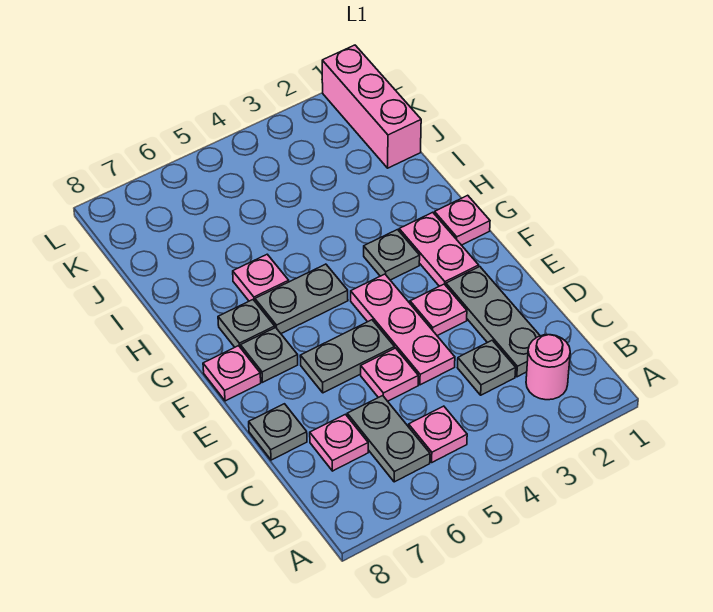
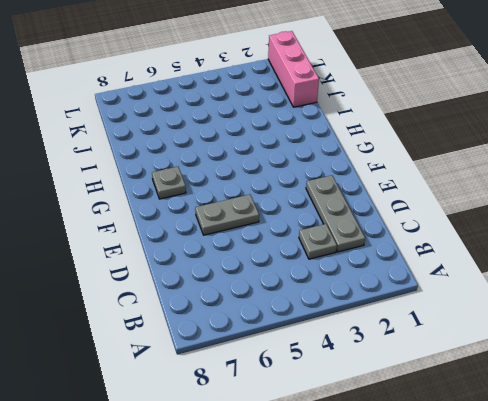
none -> pink round brick B2 level 1
none -> pink plate B5 level 1
none -> grey plate B6:C6 level 1

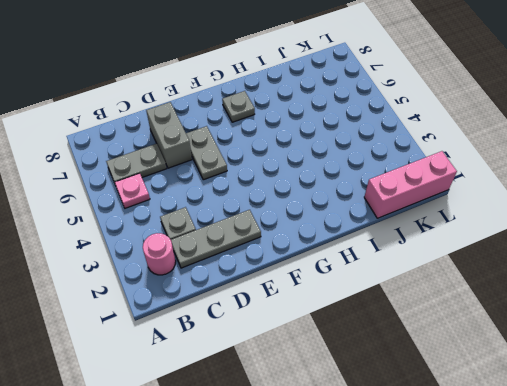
grey brick D6:D7 level 1 -> none
none -> pink plate C7 level 1
none -> pink plate D4:F4 level 1
none -> pink plate D5 level 1

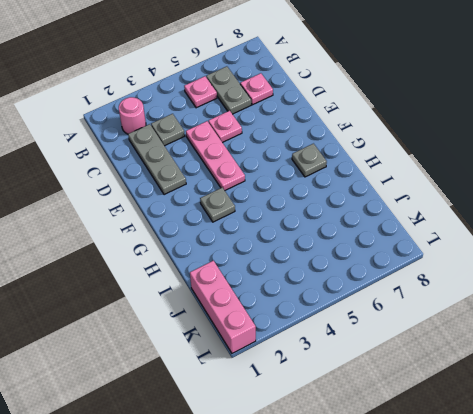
none -> grey plate D8 level 1
none -> pink plate E3 level 1
none -> grey plate E5:E6 level 1

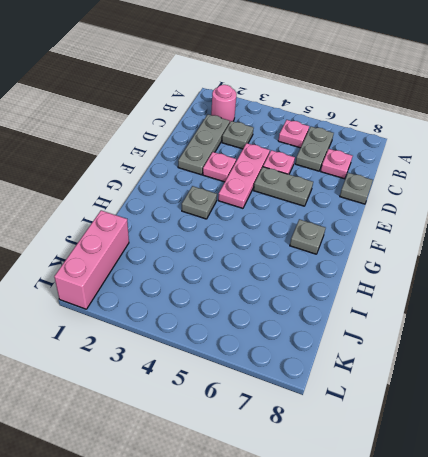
none -> pink plate F2:G2 level 1
none -> grey plate F7 level 1
none -> pink plate F8 level 1

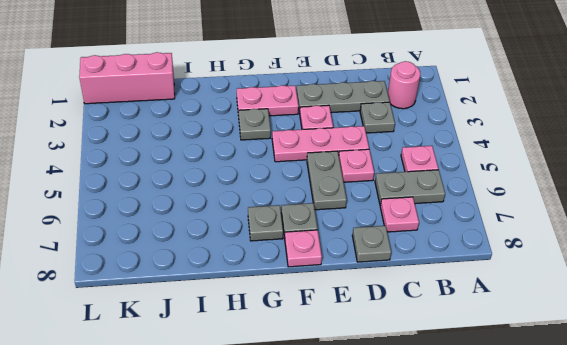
none -> pink plate G1 level 1
none -> grey plate G5:G6 level 1
none -> pink plate H6 level 1

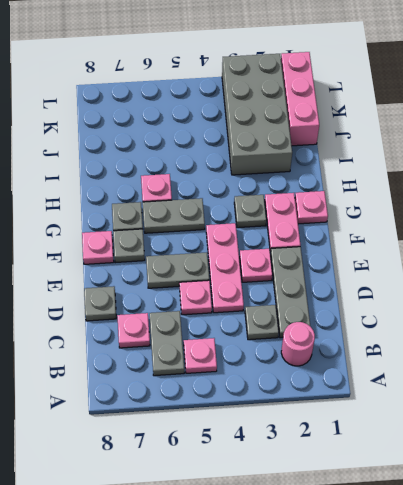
grey brick I2:L3 level 1 -> none

